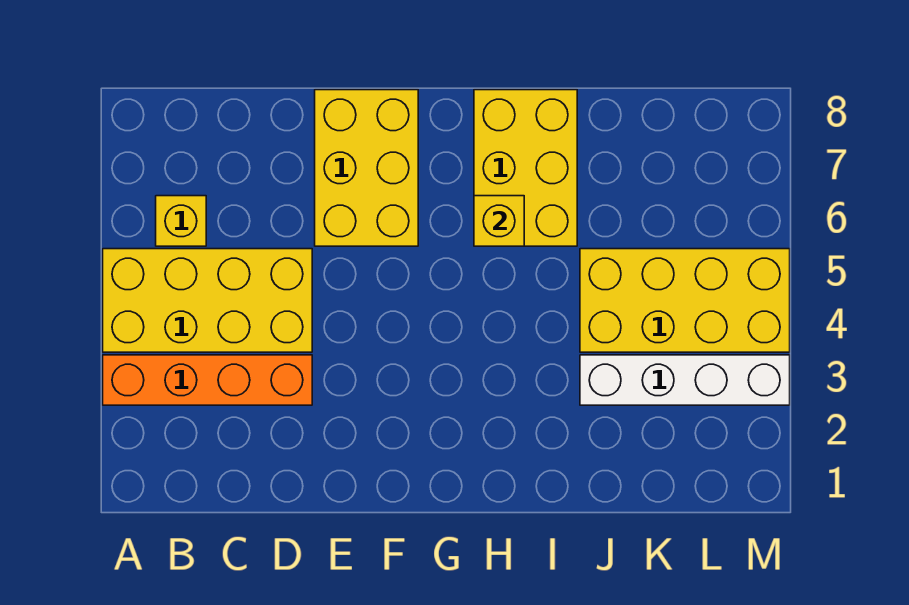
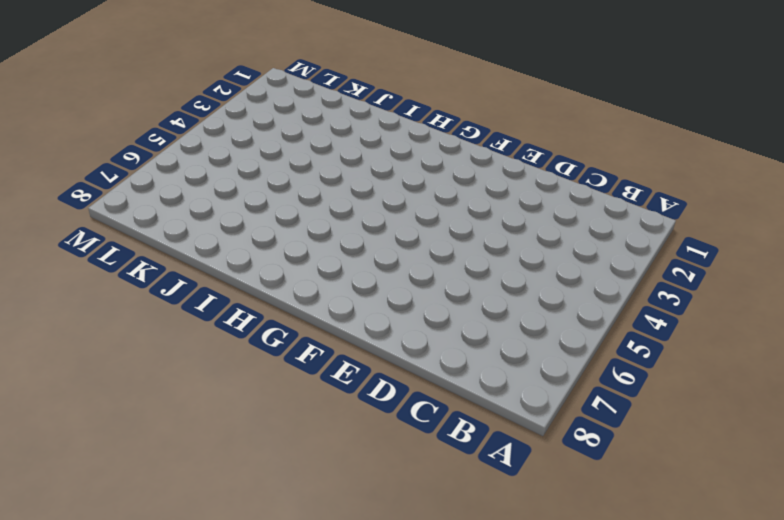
none -> orange brick A3:D3 level 1
none -> yellow brick A4:D5 level 1

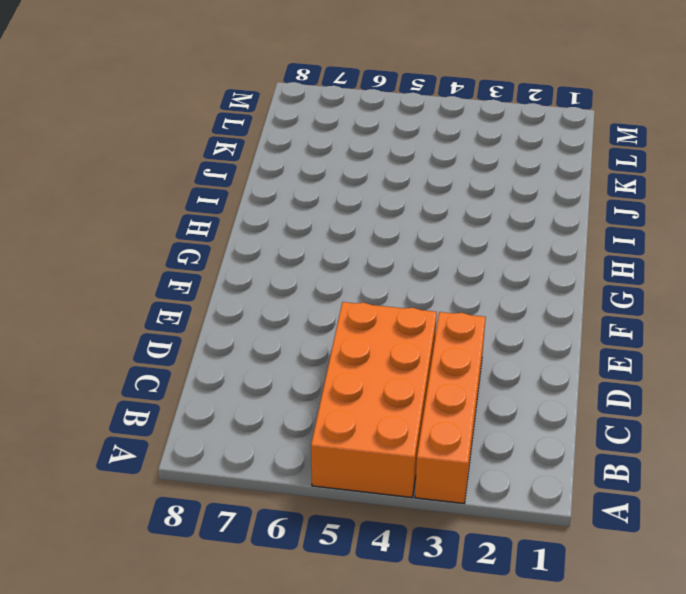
orange brick A4:D5 level 1 -> yellow brick A4:D5 level 1
none -> yellow brick B6 level 1
none -> yellow brick E6:F8 level 1

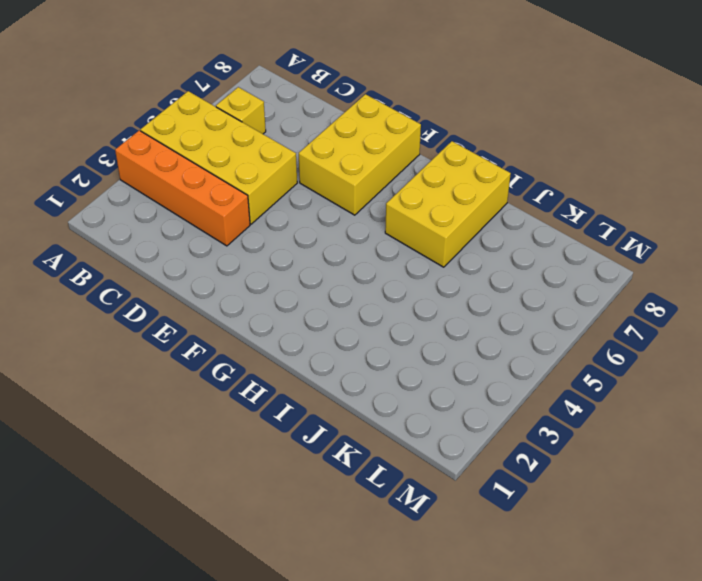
none -> white brick J3:M3 level 1
none -> yellow brick J4:M5 level 1

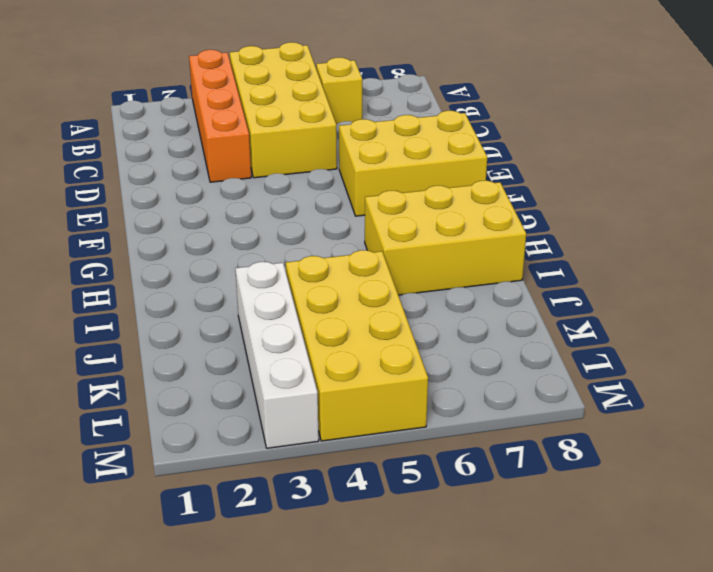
none -> yellow brick H6 level 2

